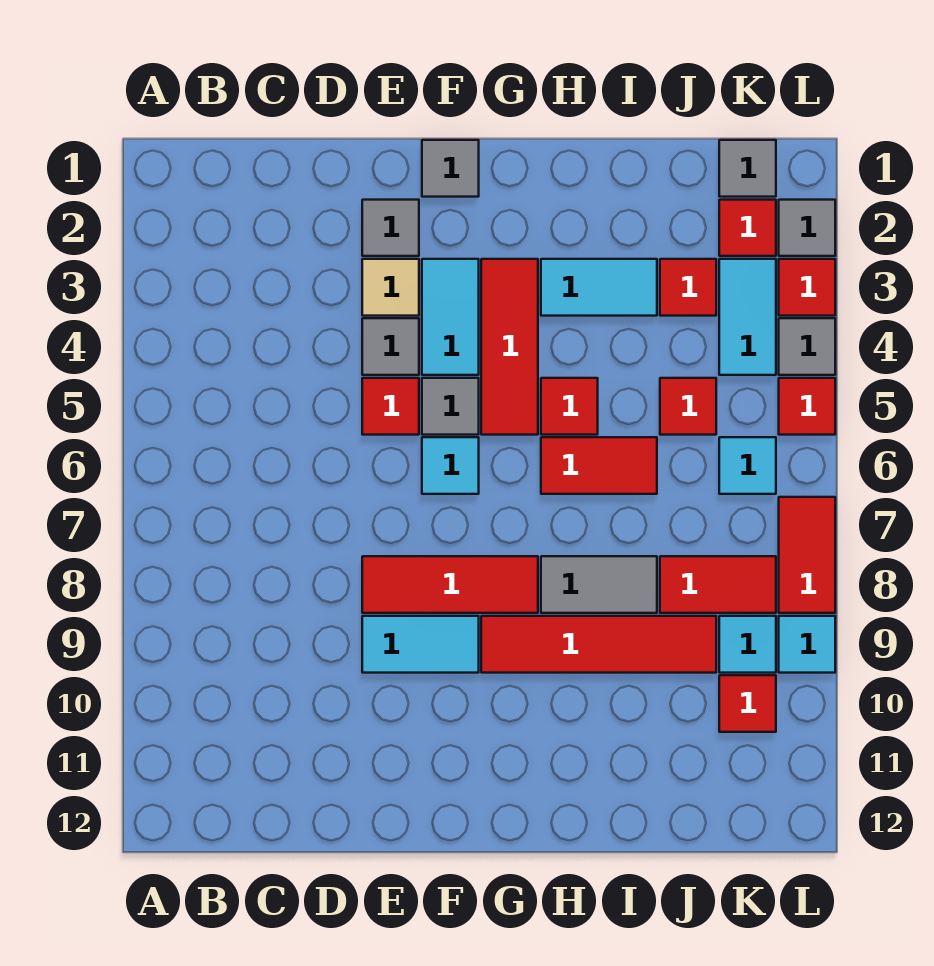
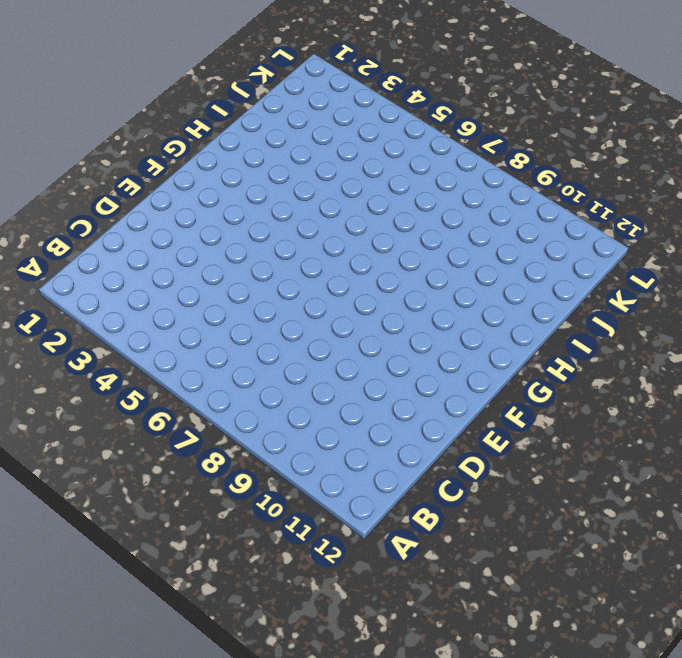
none -> grey tile E2 level 1
none -> tan tile E3 level 1
none -> grey tile E4 level 1
none -> red tile E5 level 1

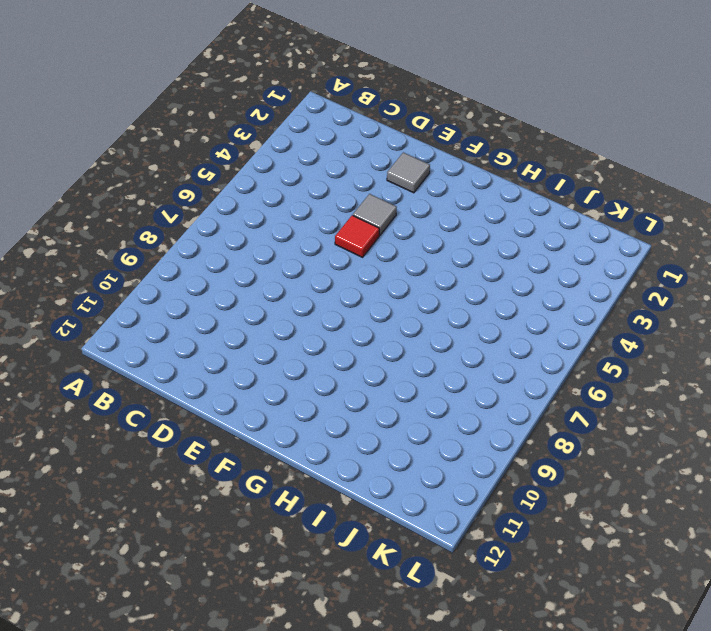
none -> tan tile E3 level 1
none -> red tile E8:G8 level 1
none -> cyan tile E9:F9 level 1
none -> grey tile F1 level 1

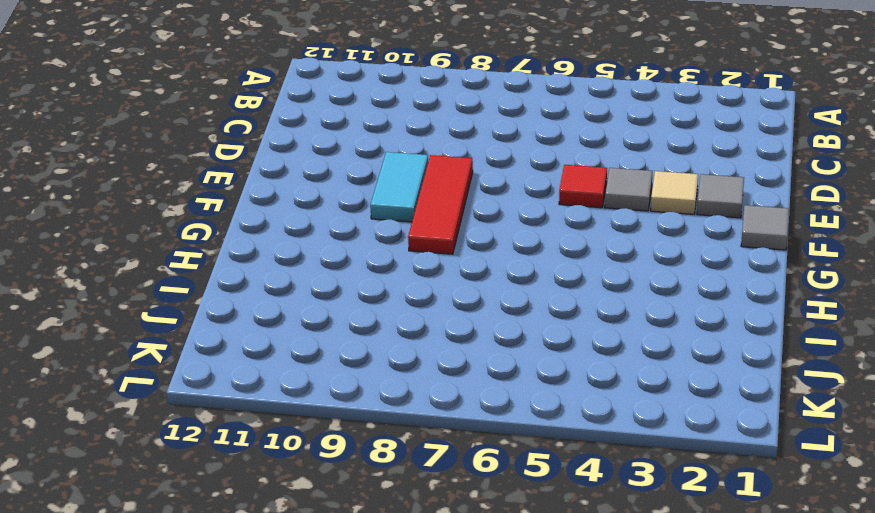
none -> cyan tile F3:F4 level 1
none -> grey tile F5 level 1
none -> cyan tile F6 level 1
none -> red tile G3:G5 level 1

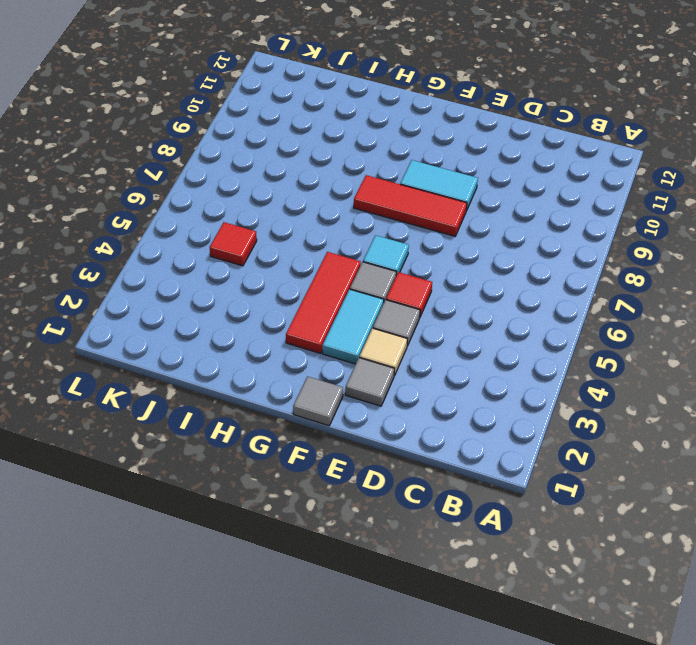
none -> red tile G9:J9 level 1
none -> cyan tile H3:I3 level 1
none -> red tile H5 level 1
none -> red tile H6:I6 level 1

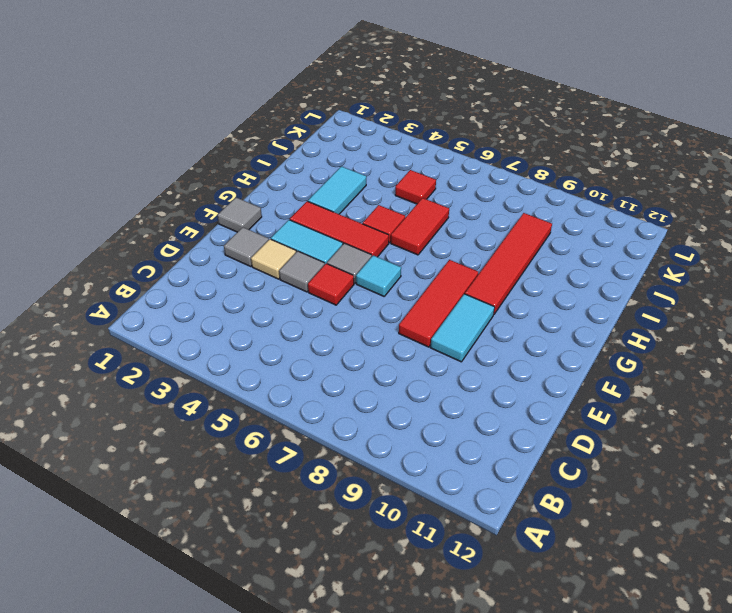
none -> grey tile H8:I8 level 1
none -> red tile J3 level 1
none -> red tile J8:K8 level 1
none -> grey tile K1 level 1

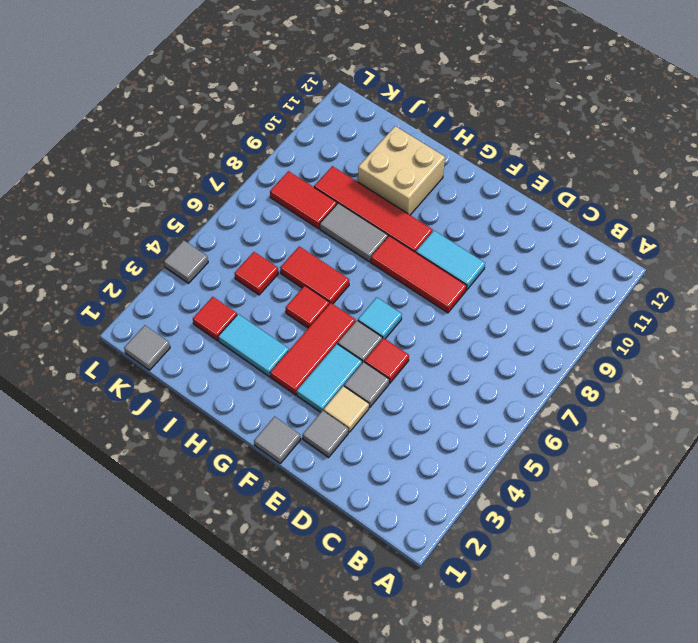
tan brick H10:I11 level 1 -> none
none -> red tile K2 level 1
none -> cyan tile K3:K4 level 1
none -> cyan tile K6 level 1
none -> cyan tile K9 level 1

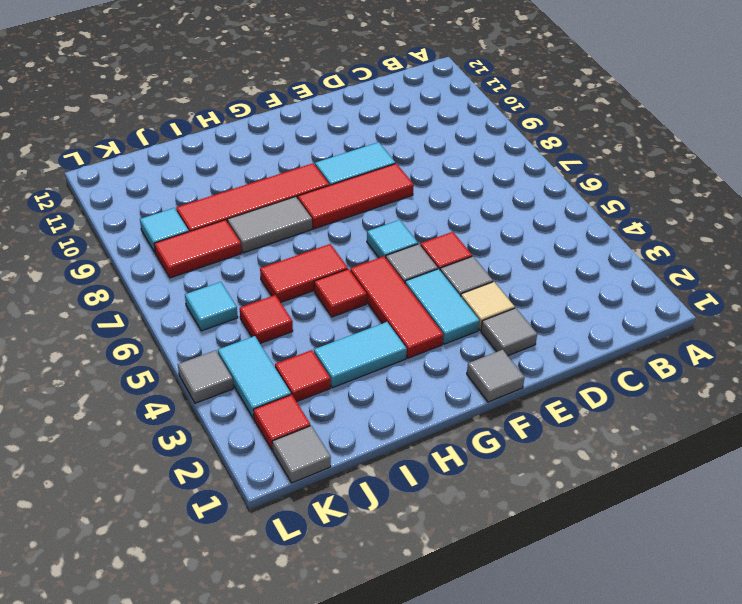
none -> red tile K10 level 1
none -> grey tile L2 level 1
none -> red tile L3 level 1
none -> red tile L5 level 1

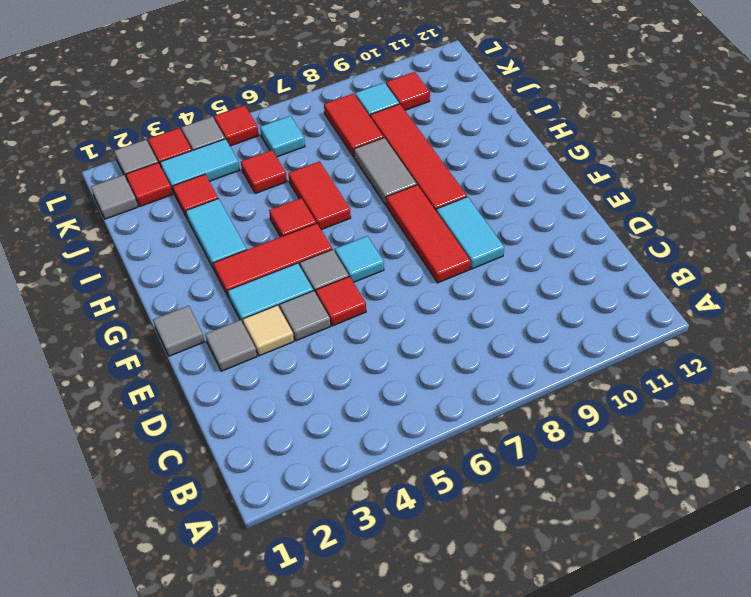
none -> red tile L7:L8 level 1
none -> cyan tile L9 level 1

